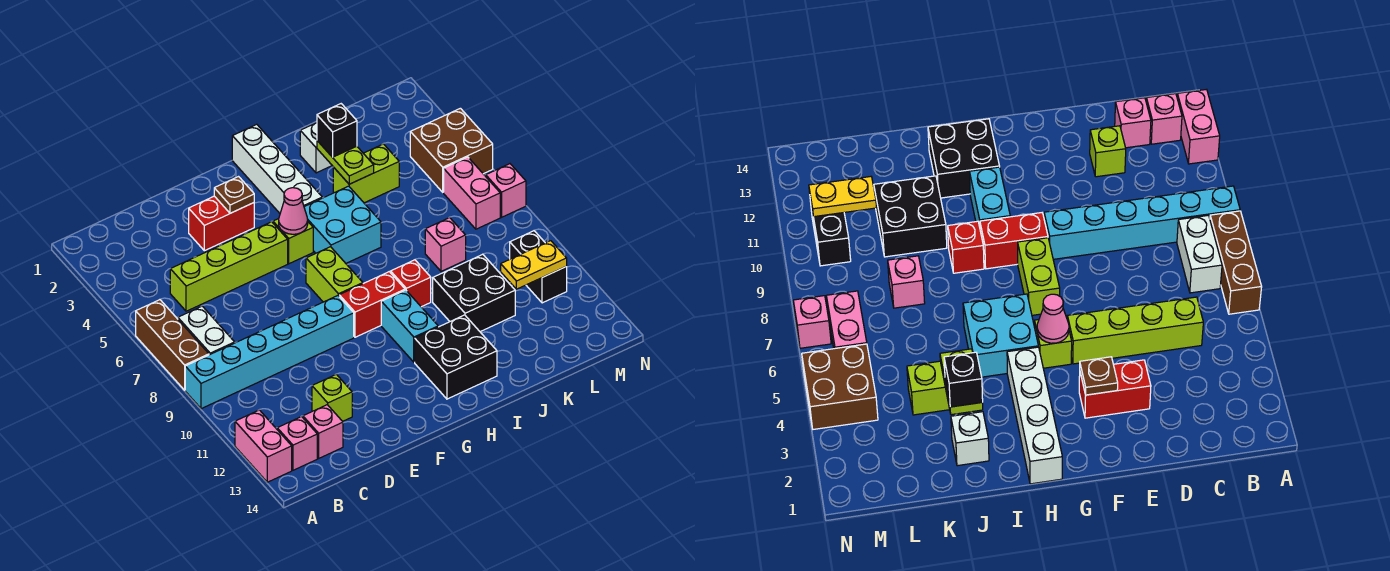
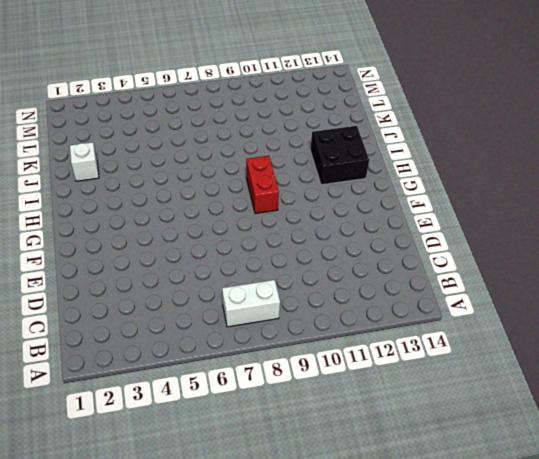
none -> brown brick A6:A8 level 1
none -> cyan brick A9:F9 level 1
none -> pink brick A12:A13 level 1
none -> pink brick B13 level 1

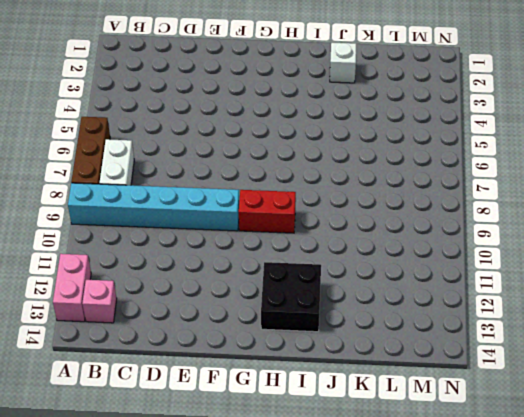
none -> lime brick C5:F5 level 1
none -> pink brick C13 level 1
none -> lime brick D12 level 1
none -> red brick E3:F3 level 1

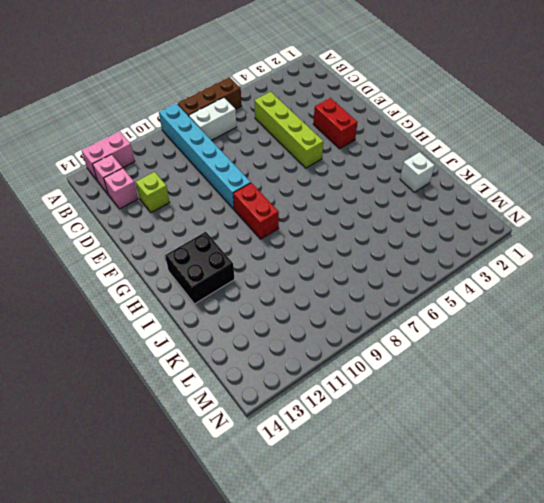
none -> lime brick G5 level 1
none -> lime brick G7:G8 level 1
none -> white brick H1:H4 level 1
none -> cyan brick H5:I6 level 1

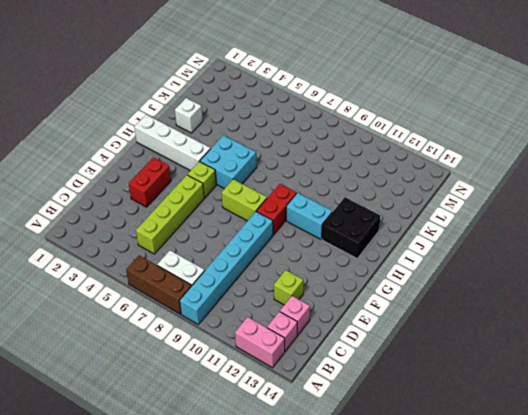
none -> red brick I9 level 1
none -> lime brick J4:K4 level 1
none -> black brick J10:K11 level 1
none -> pink brick K8 level 1

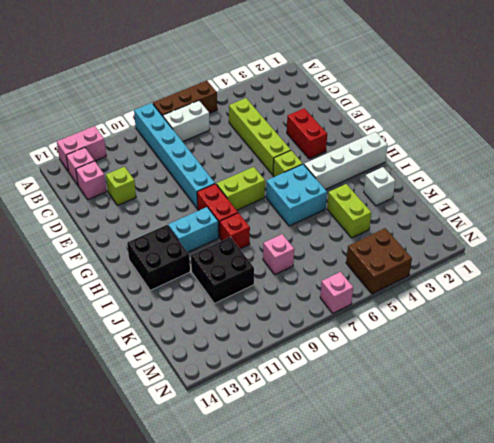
none -> pink brick M6:M7 level 1
none -> black brick M10:M11 level 1
none -> brown plate F3 level 2
none -> pink cone G5 level 2

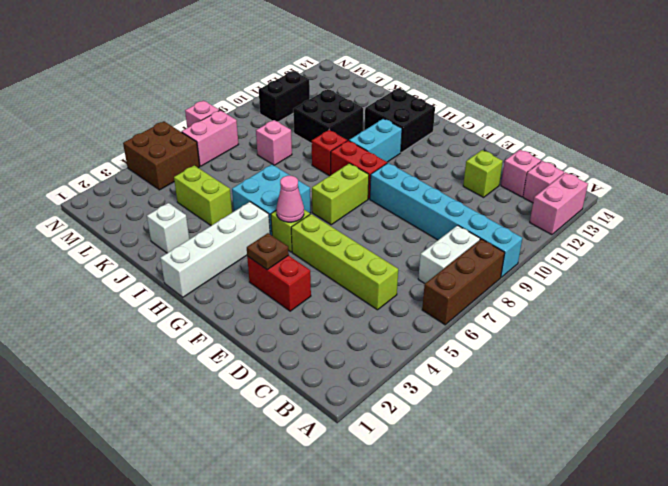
none -> lime plate J3:J4 level 2
none -> yellow plate L11:M11 level 2
none -> black brick J3 level 3

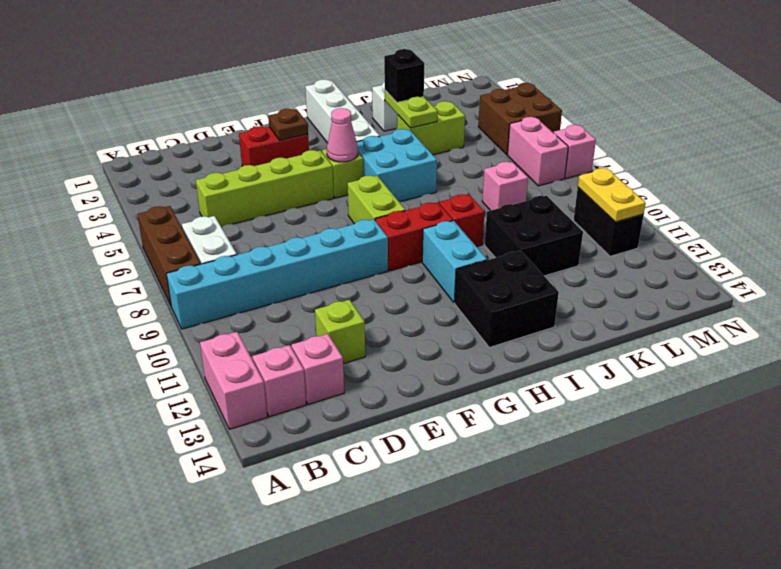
yellow plate M10:M11 level 2 -> yellow plate L11:M11 level 2

